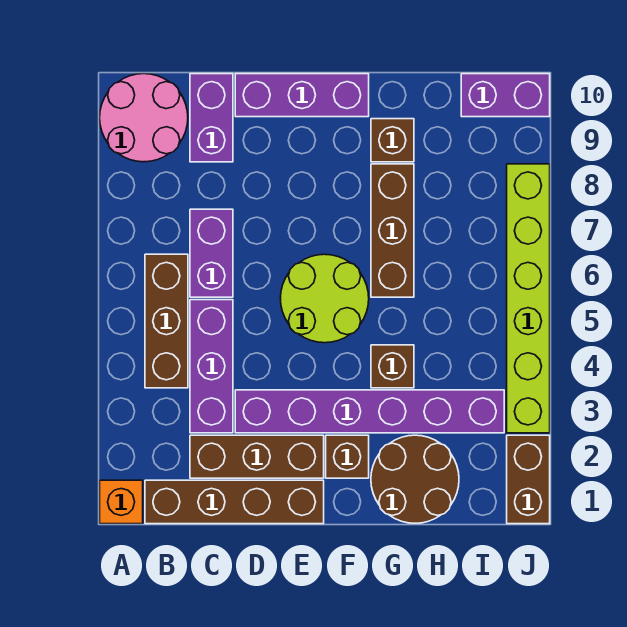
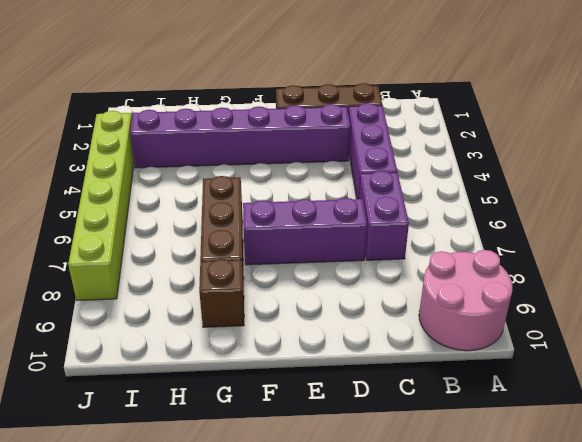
purple brick D7:F7 level 1 -> purple brick D10:F10 level 1
none -> orange brick A1 level 1
none -> brown brick B1:E1 level 1
none -> brown brick B4:B6 level 1

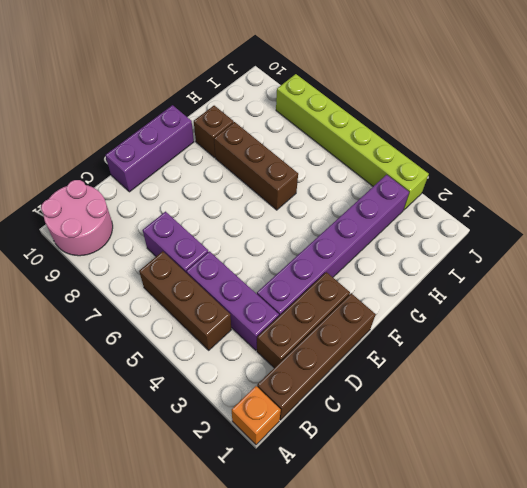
none -> purple brick C9:C10 level 1
none -> lime round brick E5:F6 level 1
none -> brown brick F2 level 1

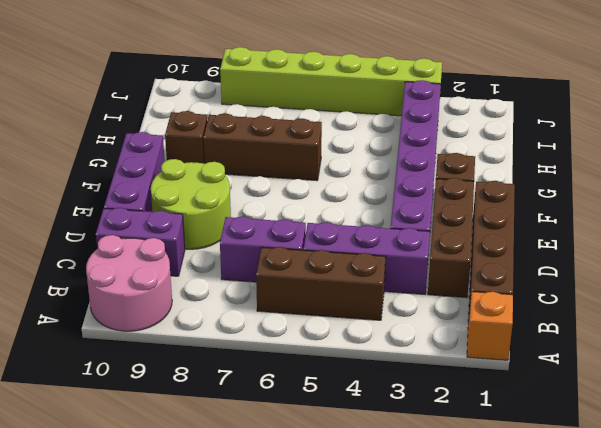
lime round brick D8:E9 level 1 -> lime round brick E5:F6 level 1
none -> brown round brick G1:H2 level 1
none -> brown brick G4 level 1
none -> purple brick I10:J10 level 1

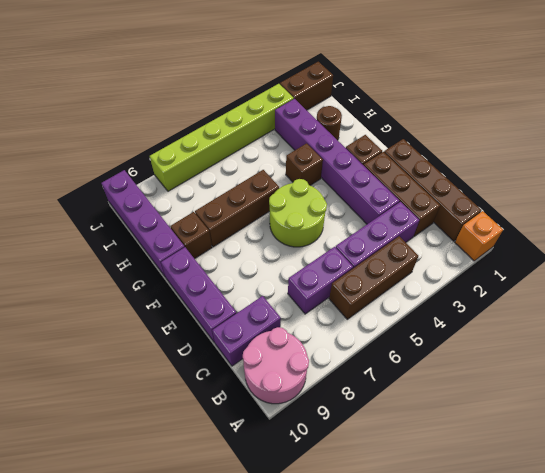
purple brick G10:J10 level 1 -> purple brick I10:J10 level 1
brown round brick H2 level 1 -> brown round brick G1:H2 level 1

